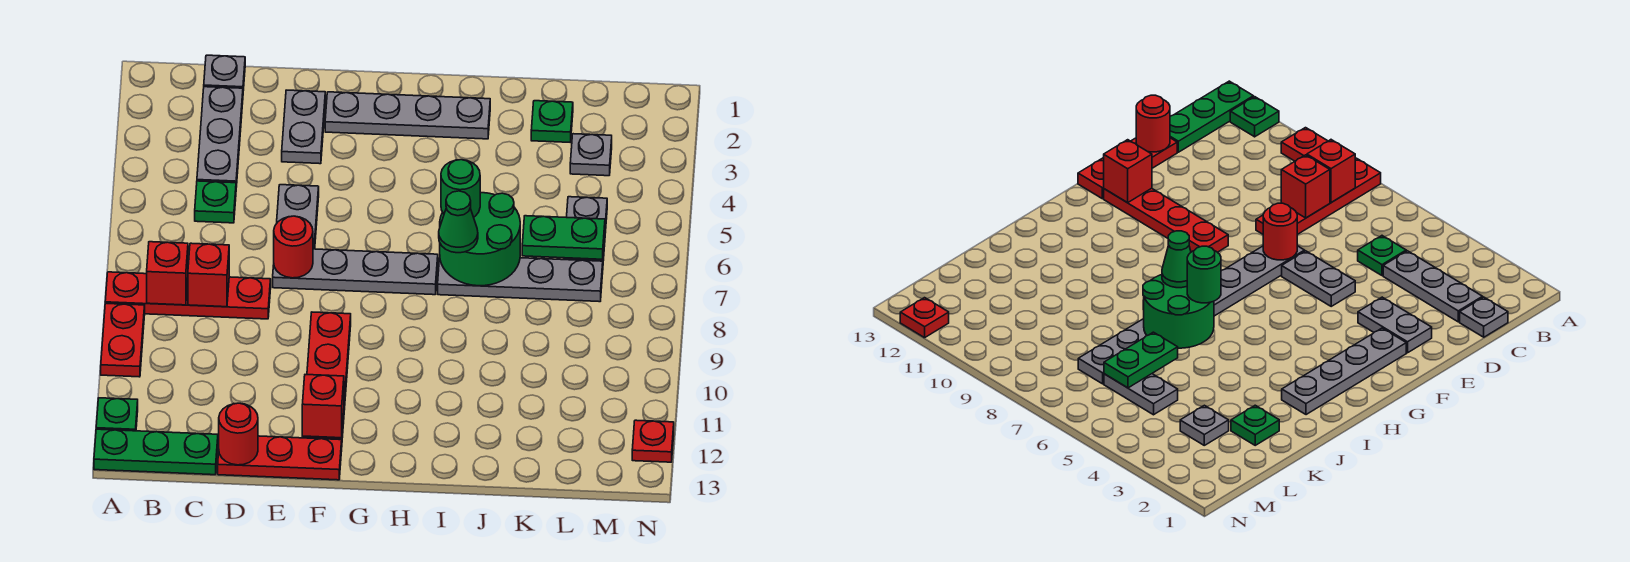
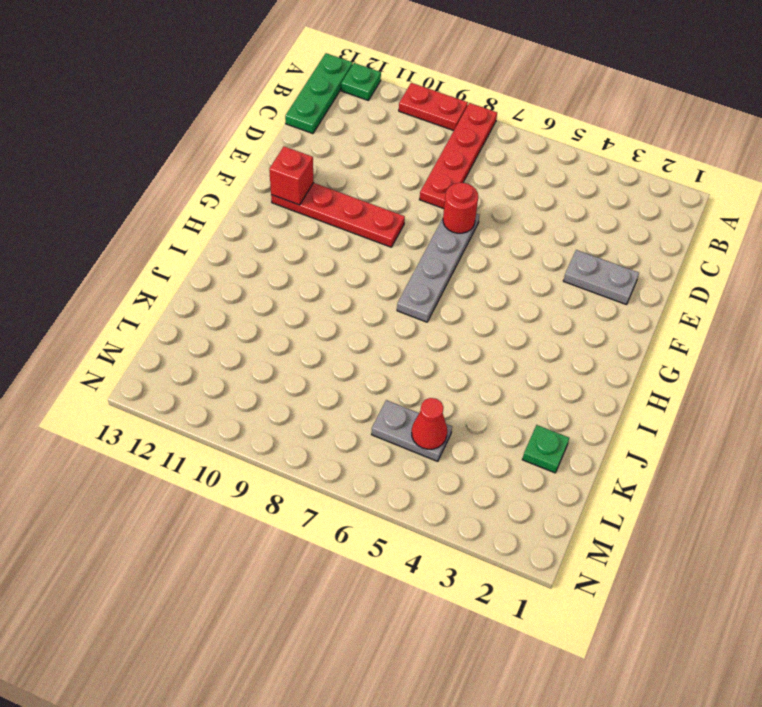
red cone L5 level 2 -> none
none -> grey plate C1 level 1
none -> grey plate C2:C4 level 1
none -> green plate C5 level 1

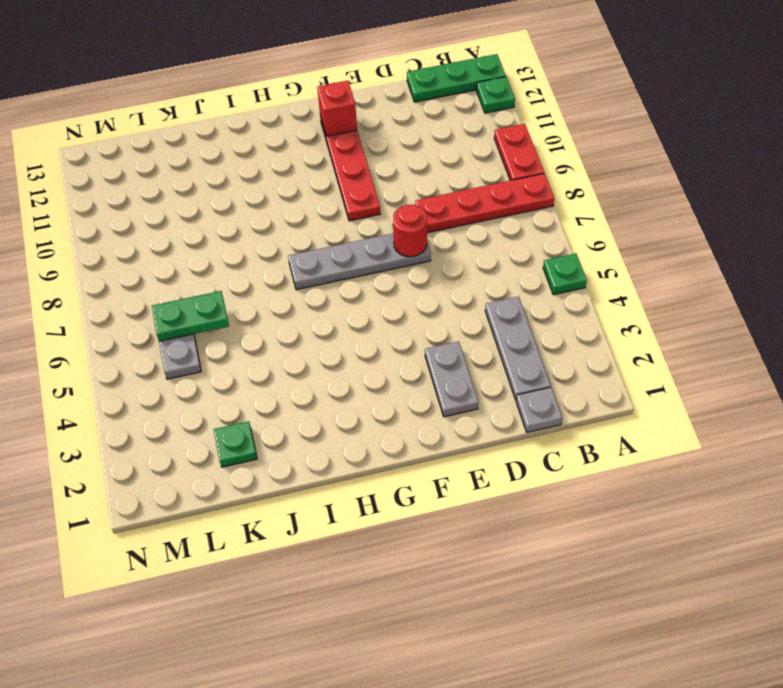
green plate A5 level 1 -> green plate C5 level 1
none -> red plate D13:F13 level 1
none -> grey plate E5:E6 level 1
none -> grey plate F2:I2 level 1

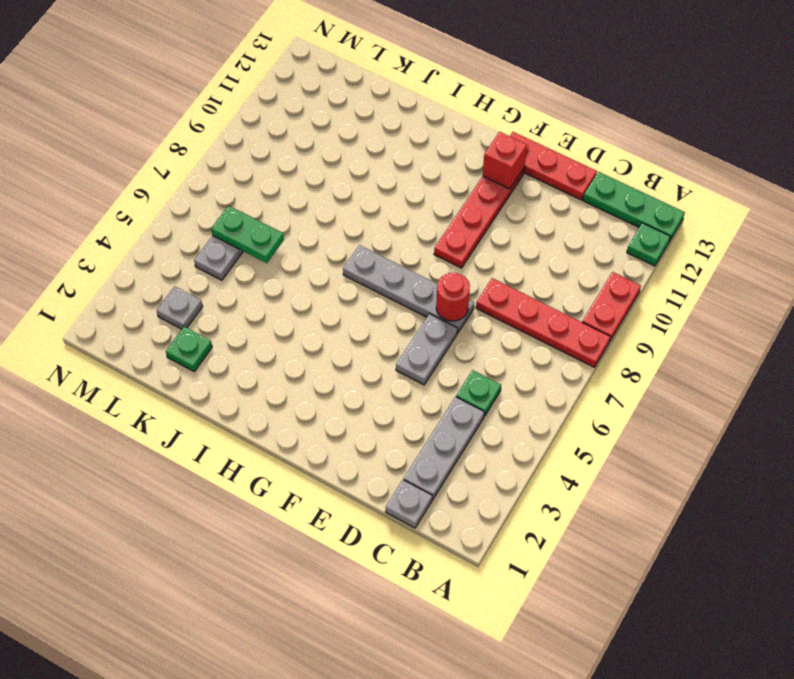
none -> grey plate E2:E3 level 1
none -> grey plate F2:I2 level 1
none -> grey plate I7:L7 level 1

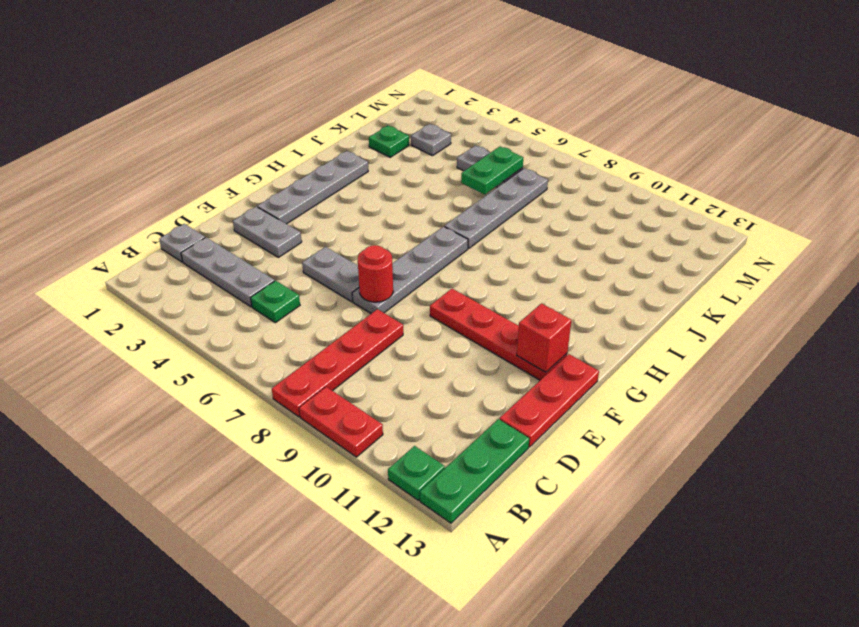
none -> red plate N12 level 1
none -> red brick B8 level 2
none -> red brick C8 level 2

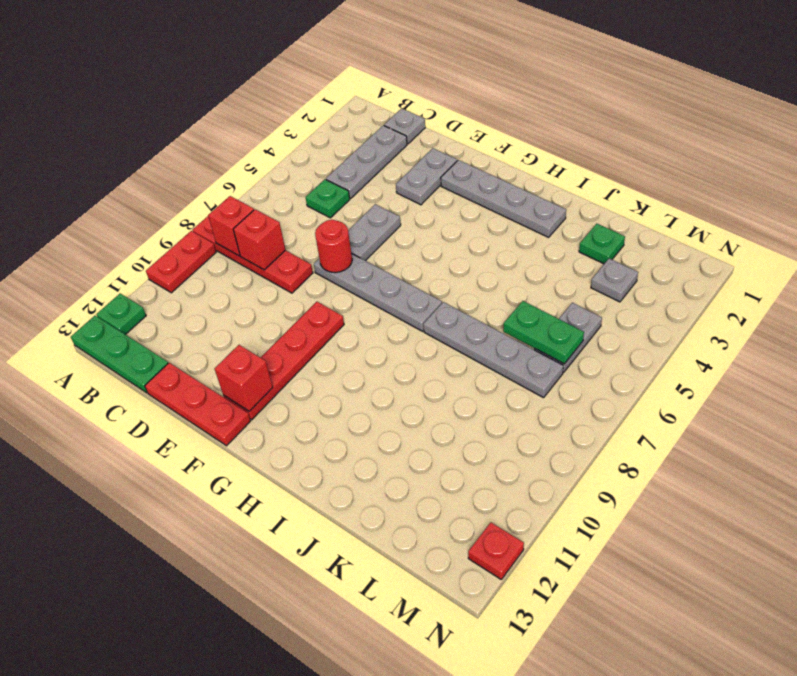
none -> red round brick D13 level 2
none -> green round brick I6:J7 level 2
none -> green round brick I6 level 3

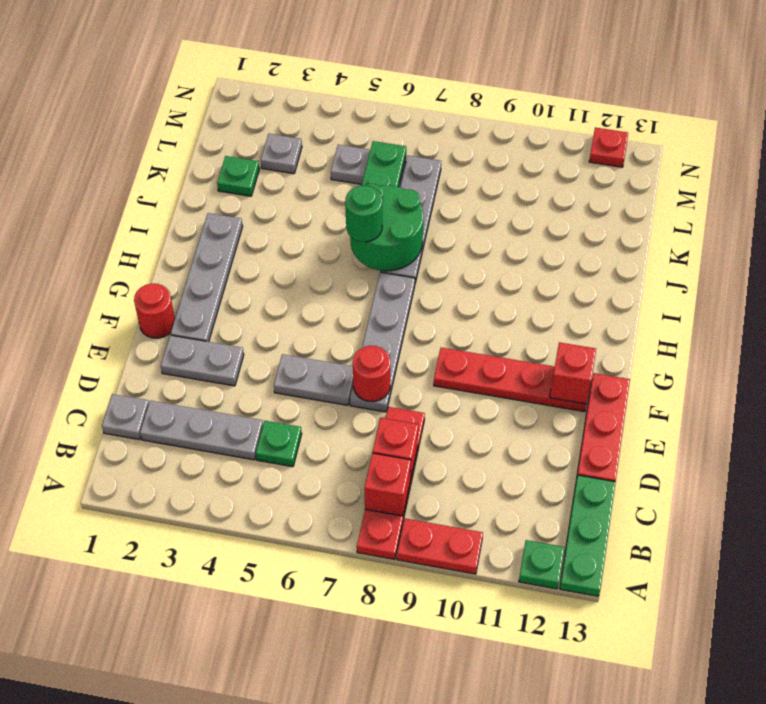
red round brick F1 level 1 -> red round brick D13 level 2
none -> green cone I7 level 3

